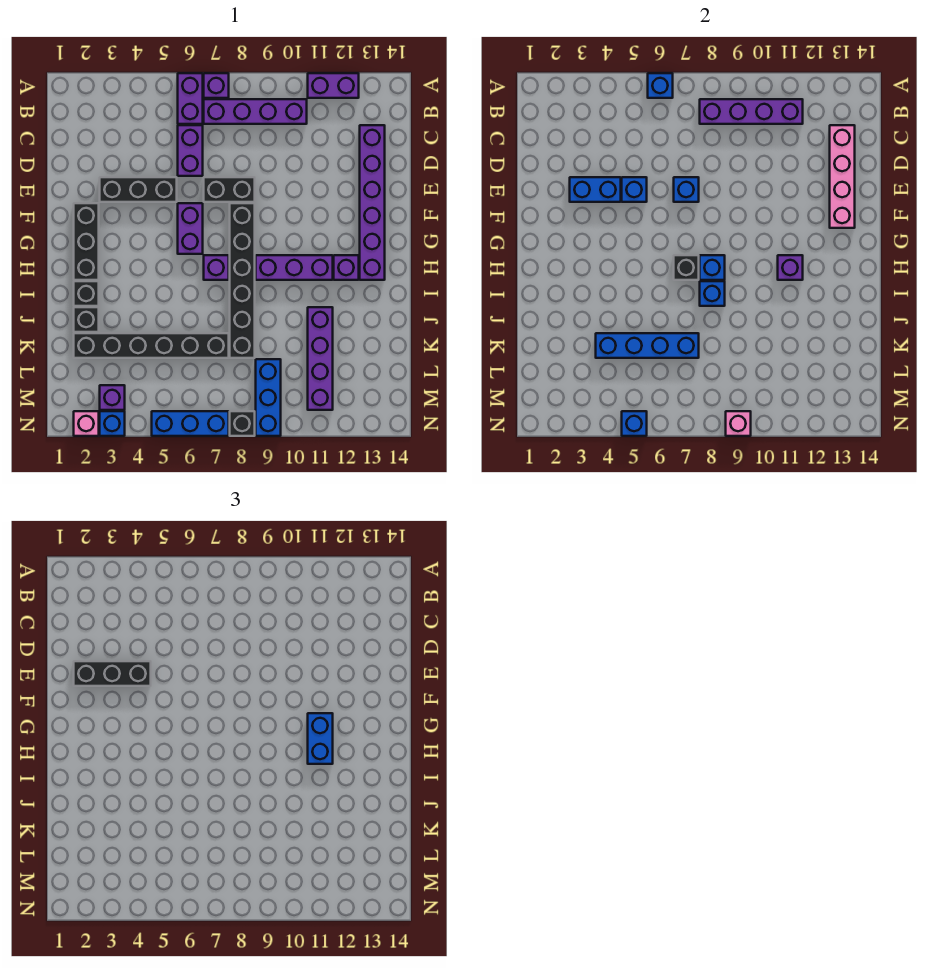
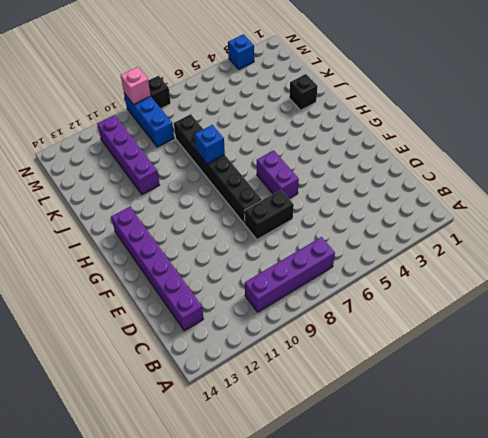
none -> purple brick A6:B6 level 1
none -> purple brick A7 level 1
none -> purple brick A11:A12 level 1
none -> purple brick C6:D6 level 1

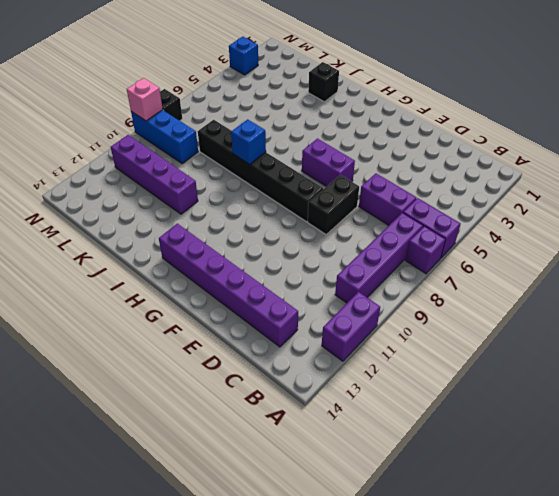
none -> black brick E3:E5 level 1
none -> black brick F2:H2 level 1
none -> purple brick H7 level 1
none -> purple brick H9:H11 level 1

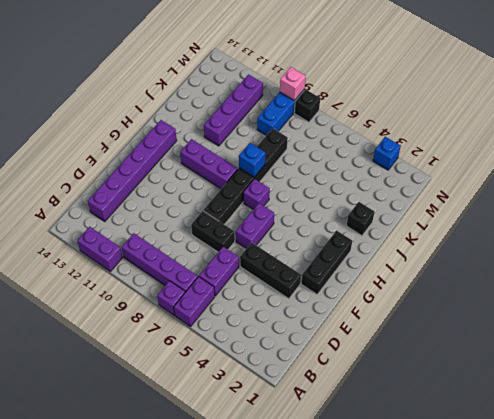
none -> purple brick H12 level 1
none -> black brick I2 level 1
none -> black brick K2:K7 level 1
none -> purple brick M3 level 1

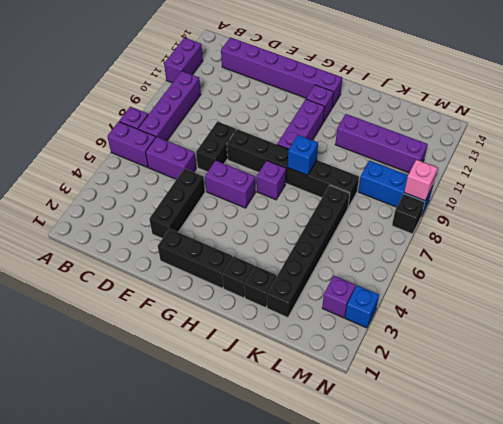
none -> pink brick N2 level 1
none -> blue brick N5:N7 level 1
none -> blue brick A6 level 2
none -> purple brick B8:B11 level 2

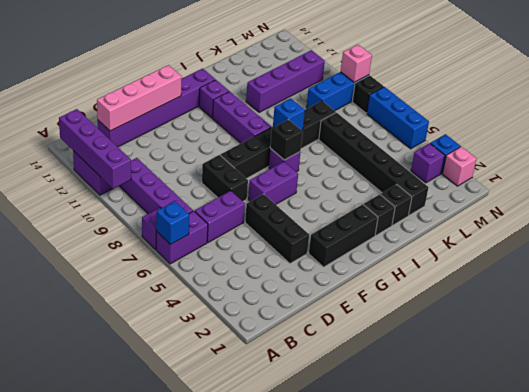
purple brick A10:A13 level 2 -> purple brick B8:B11 level 2
none -> blue brick E3:E4 level 2
none -> blue brick E5 level 2
none -> blue brick E7 level 2
none -> blue brick H8 level 2

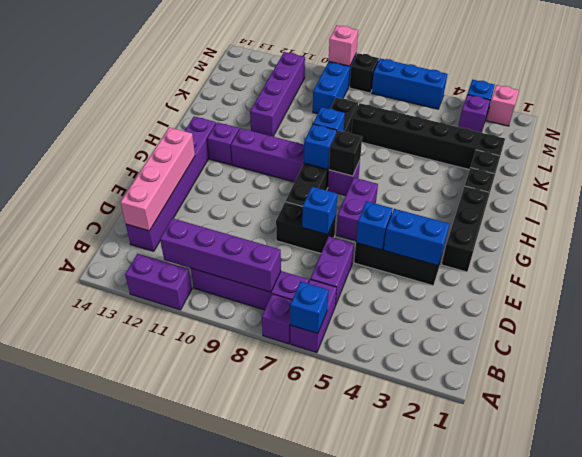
none -> purple brick H11 level 2
none -> blue brick K4:K7 level 2
none -> blue brick N5 level 2
none -> black brick E2:E4 level 3

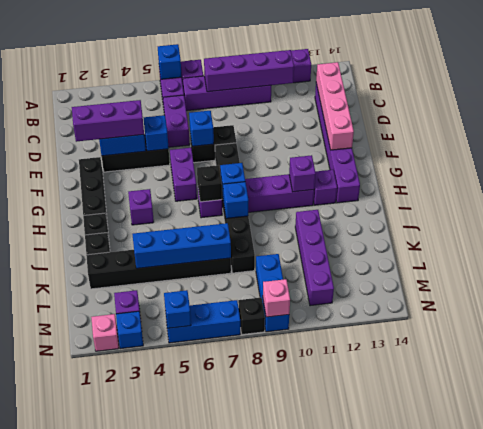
purple brick E2:E4 level 3 -> black brick E2:E4 level 3
purple brick H4 level 1 -> none
none -> blue brick G11:H11 level 3

